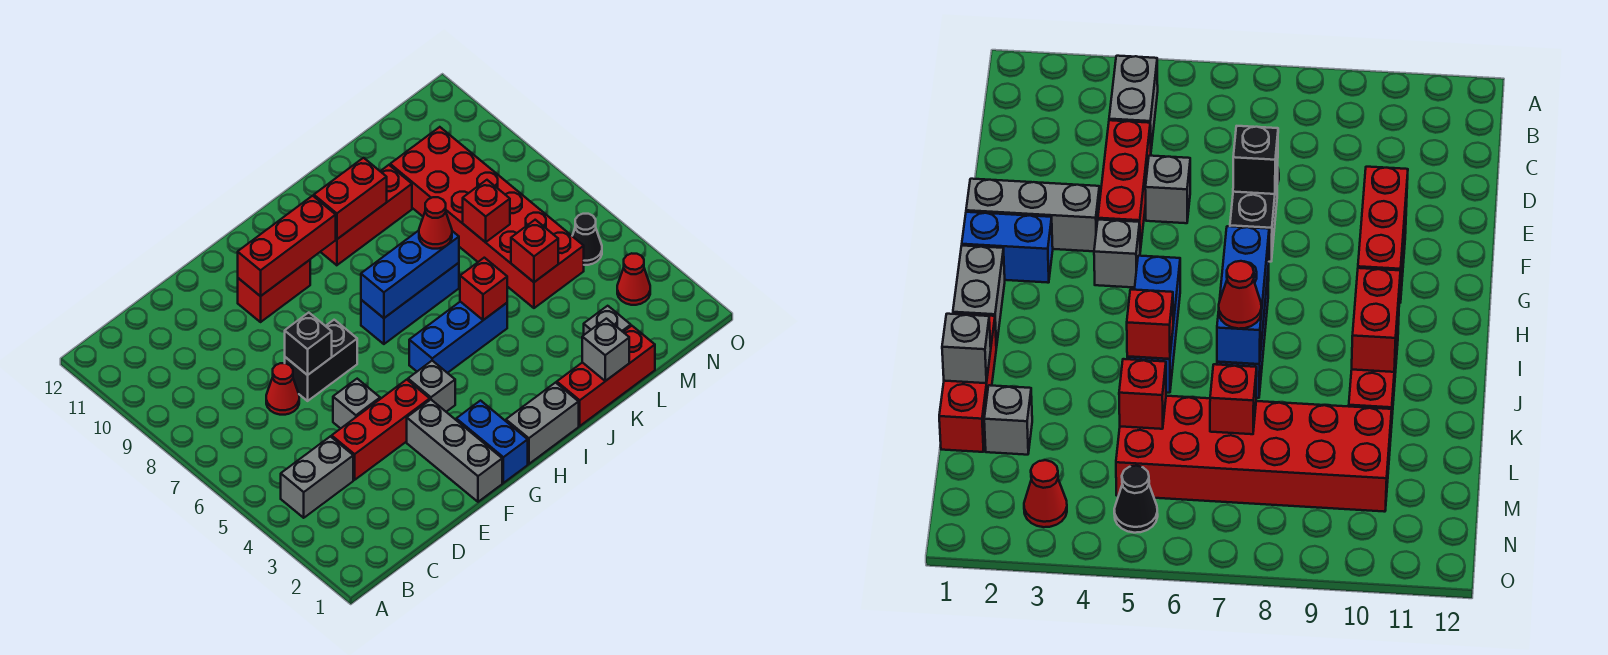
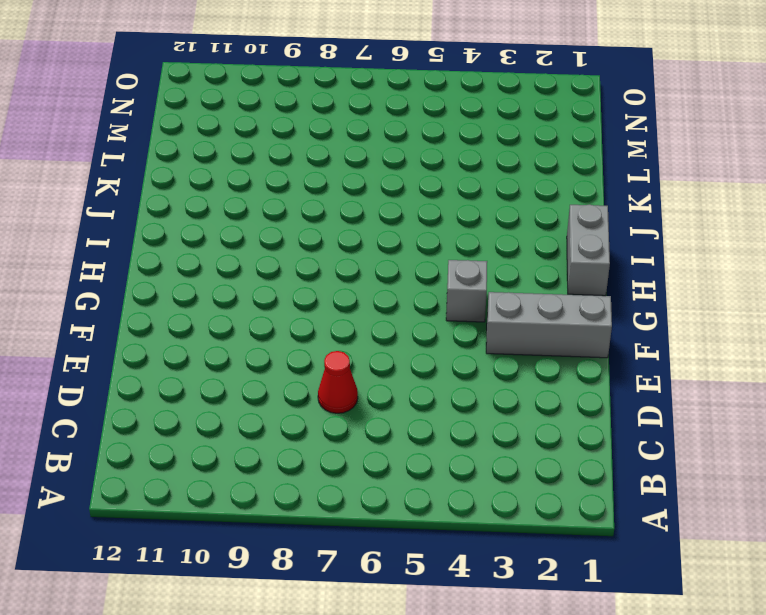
none -> grey brick B4:C4 level 1
none -> red brick D4:F4 level 1
none -> grey brick E5 level 1

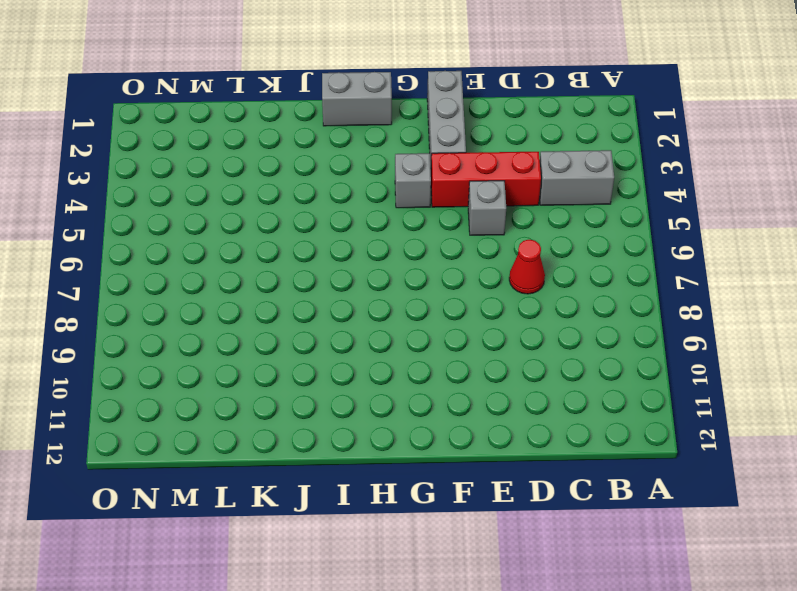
none -> black brick E7:F7 level 1
none -> red brick F10:G10 level 1
none -> blue brick G1:G2 level 1

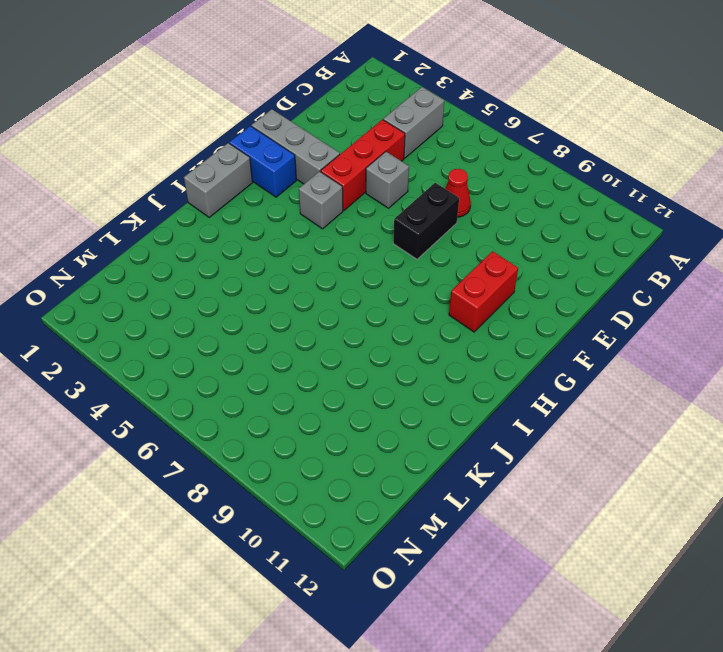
none -> blue brick H5:J5 level 1
none -> blue brick H7:J7 level 1
none -> red brick I10:K10 level 1

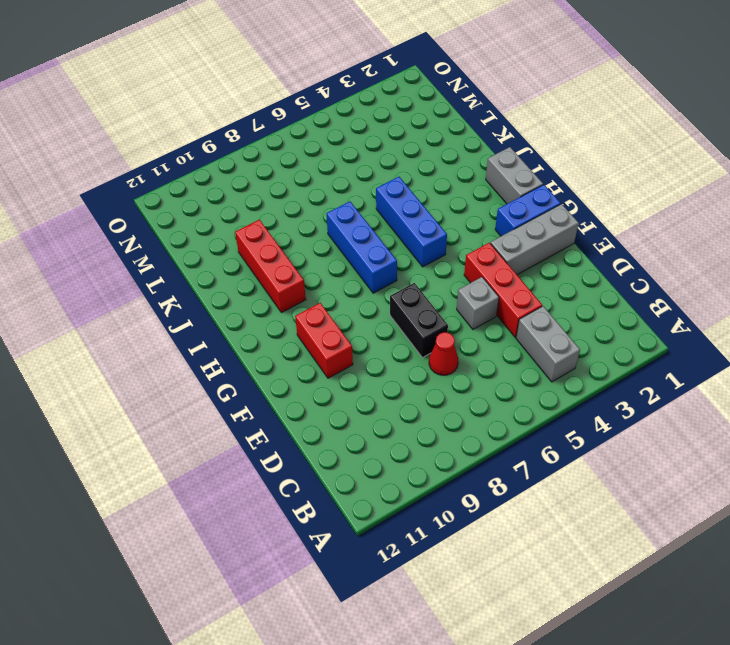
none -> grey brick G4 level 1
none -> red brick J1:L1 level 1
none -> grey brick L2 level 1

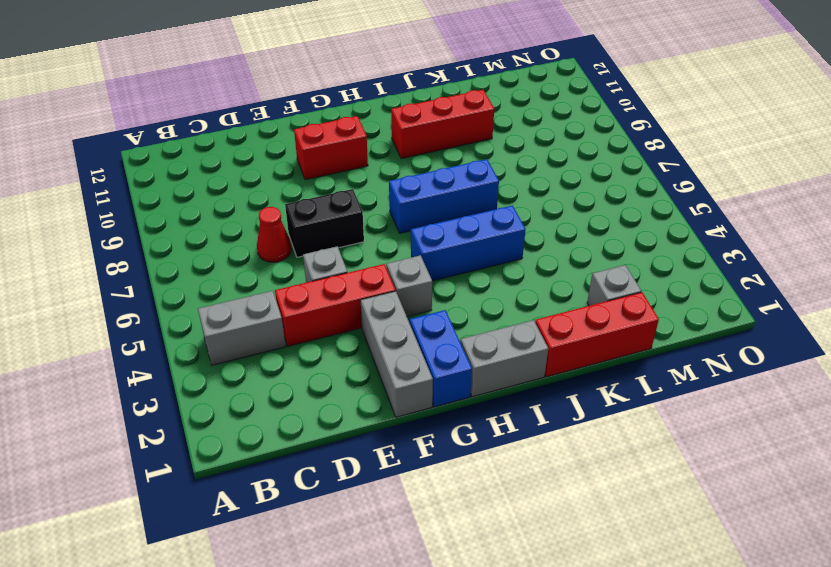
none -> red brick L5:M10 level 1
none -> red cone N3 level 1
none -> black cone N5 level 1

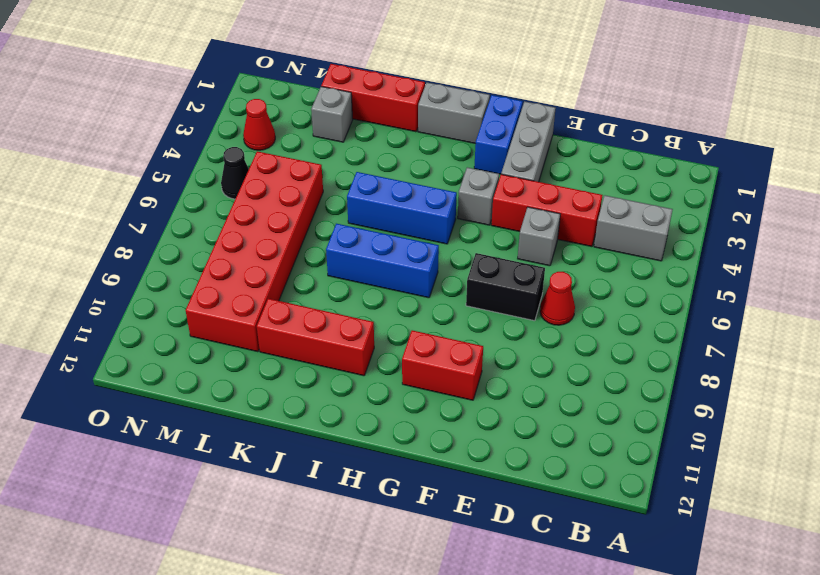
none -> black brick E7 level 2
none -> red brick F10:H10 level 2
none -> blue brick H7:J7 level 2

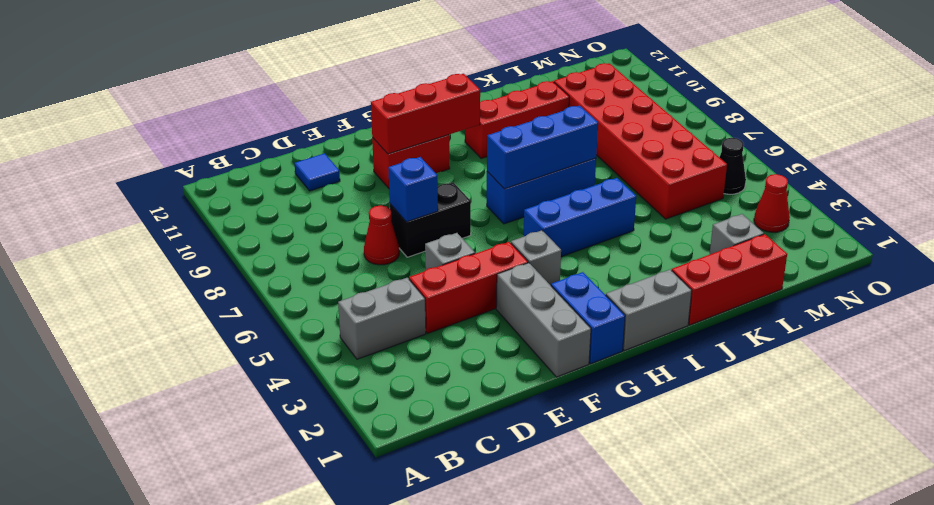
blue tile D11 level 1 -> none
blue brick E7 level 2 -> black brick E7 level 2
none -> red brick I10:J10 level 2
none -> red brick J5 level 2
none -> grey brick K1 level 2

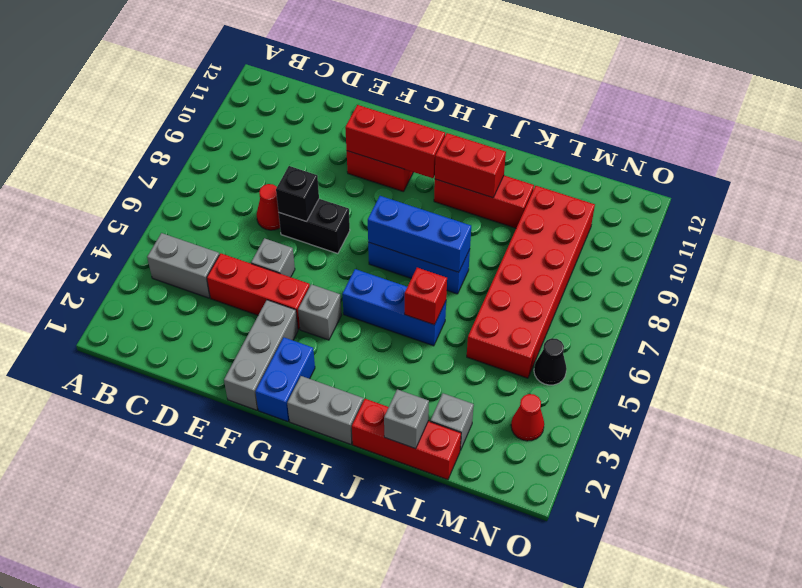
none -> red brick L5 level 2
none -> red brick L7 level 2
none -> red cone J7 level 3

